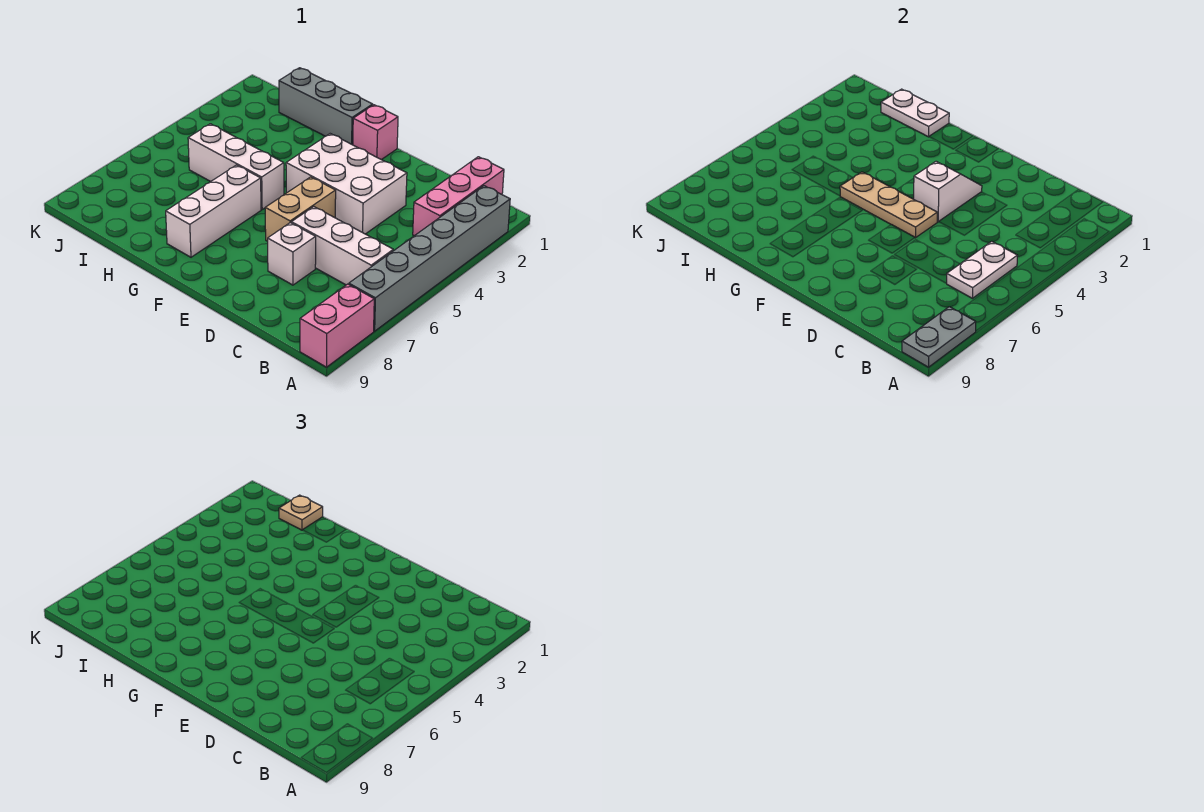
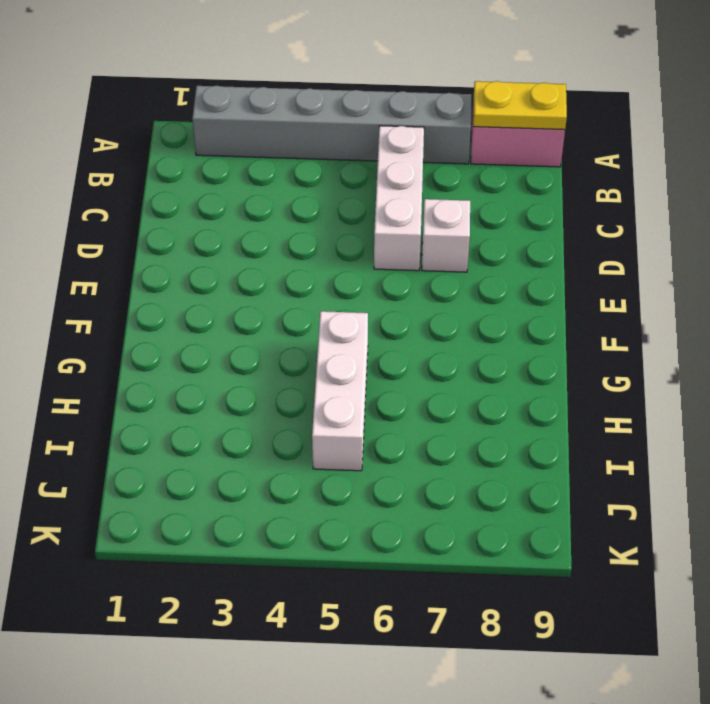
yellow plate A8:A9 level 2 -> grey plate A8:A9 level 2
none -> pink brick B1:B3 level 1
none -> white brick D3:F4 level 1
none -> tan brick E5:E6 level 1

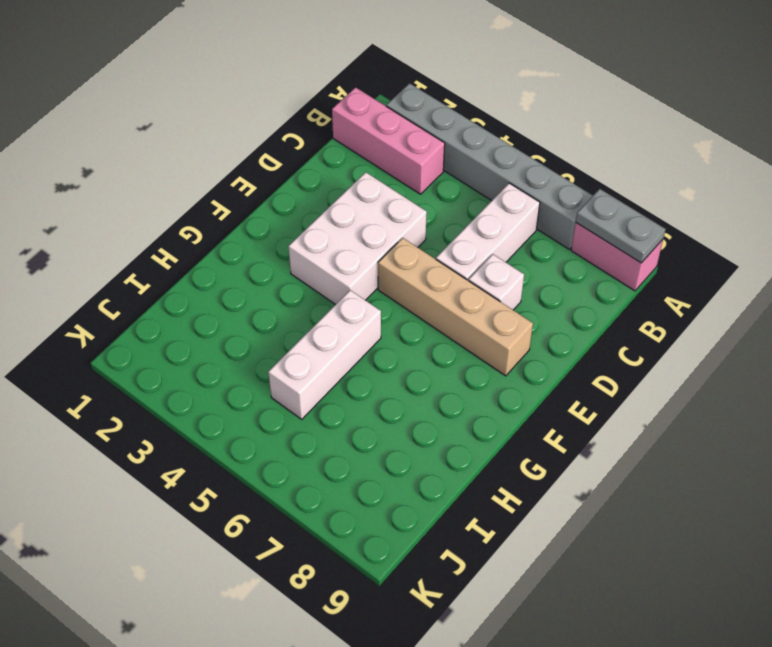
tan brick E5:E8 level 1 -> tan brick E5:E6 level 1
none -> pink brick F1 level 1
none -> grey brick G1:I1 level 1
none -> white brick G6:G8 level 1

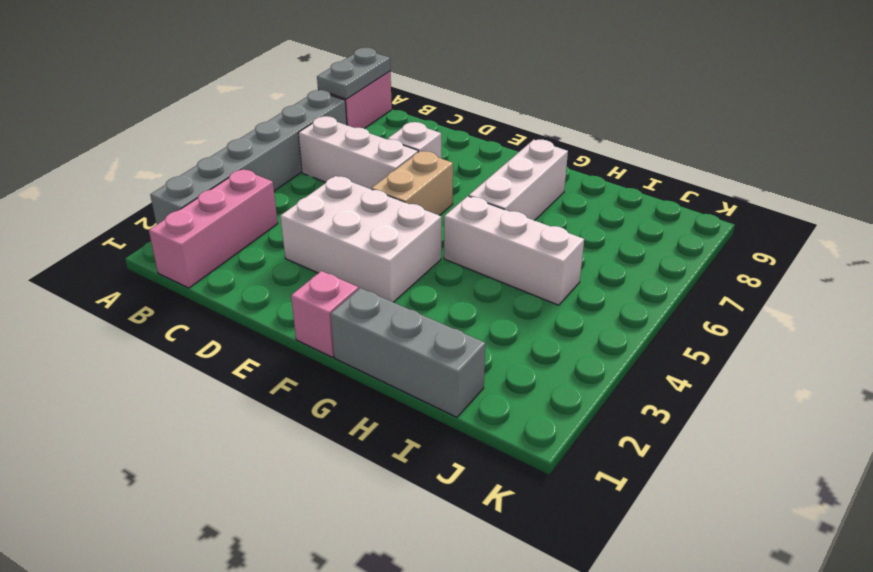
none -> white plate B5:B6 level 2
none -> white slope E3:E4 level 2 top 4
none -> tan plate E5:G5 level 2

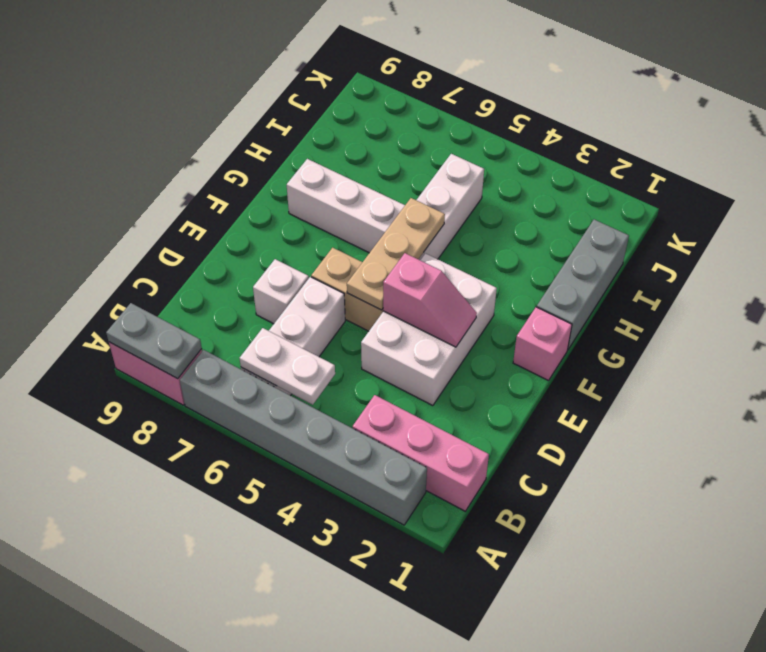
pink slope E3:E4 level 2 top 4 -> white slope E3:E4 level 2 top 4
none -> white plate H1:I1 level 2
none -> tan plate I1 level 3

